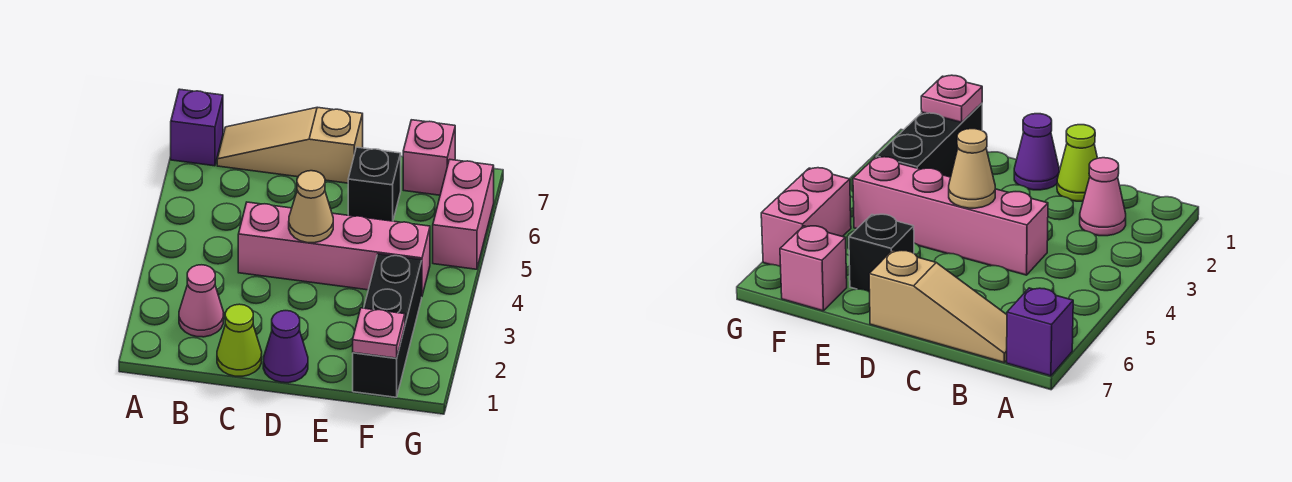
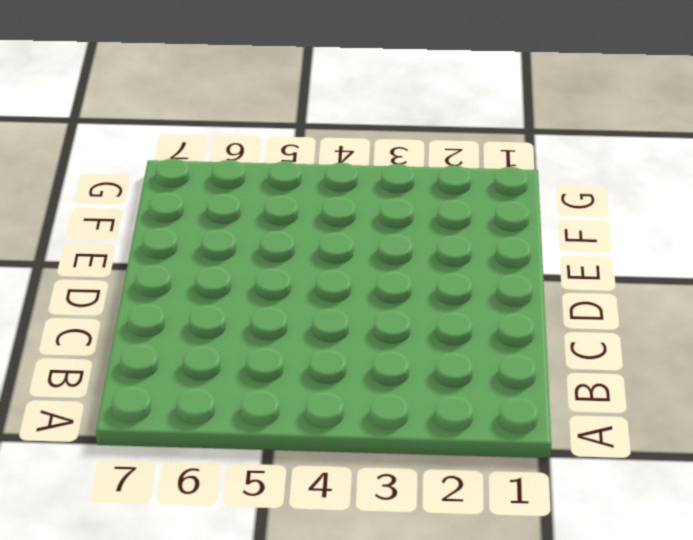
none -> purple brick A7 level 1
none -> pink cone B2 level 1
none -> tan slope B7:D7 level 1 top D

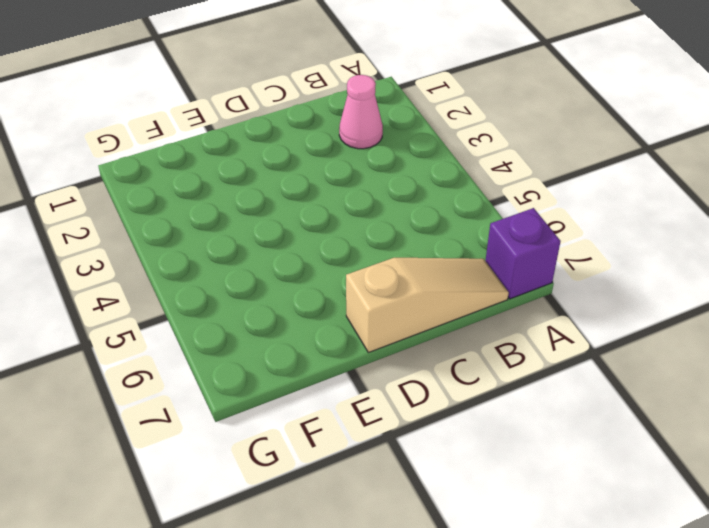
none -> lime cone C1 level 1
none -> pink brick C4:F4 level 1
none -> purple cone D1 level 1

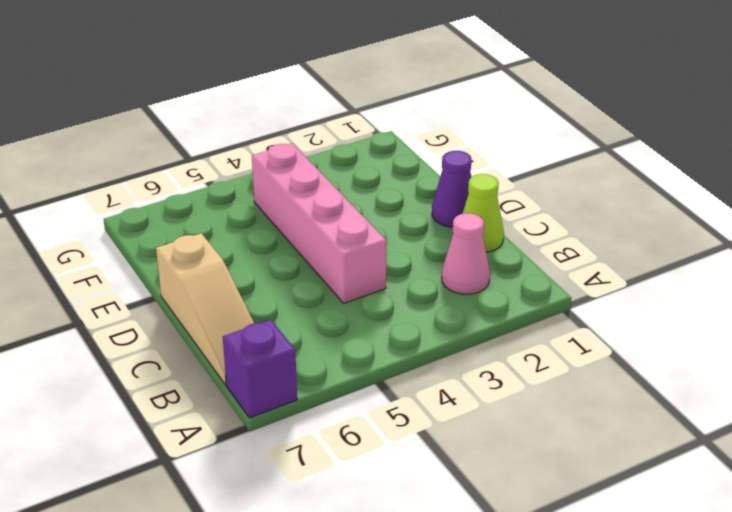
none -> black brick E6 level 1
none -> black brick F1:F3 level 1
none -> pink brick F7 level 1

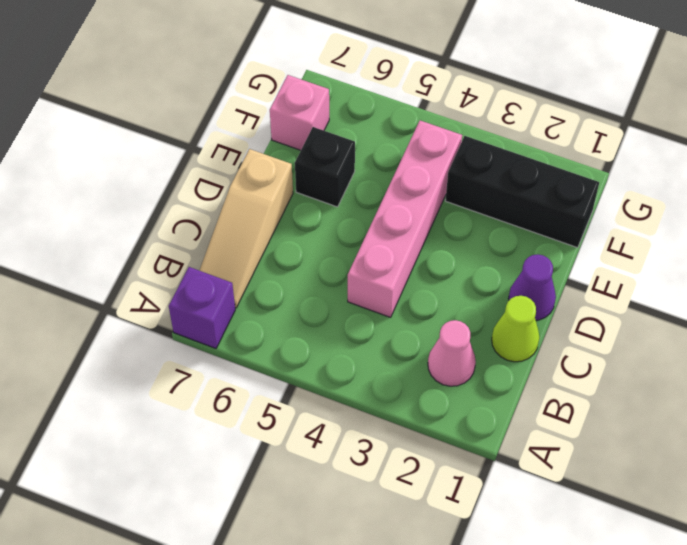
none -> pink brick G5:G6 level 1
none -> tan cone D4 level 2
none -> pink plate F1 level 2

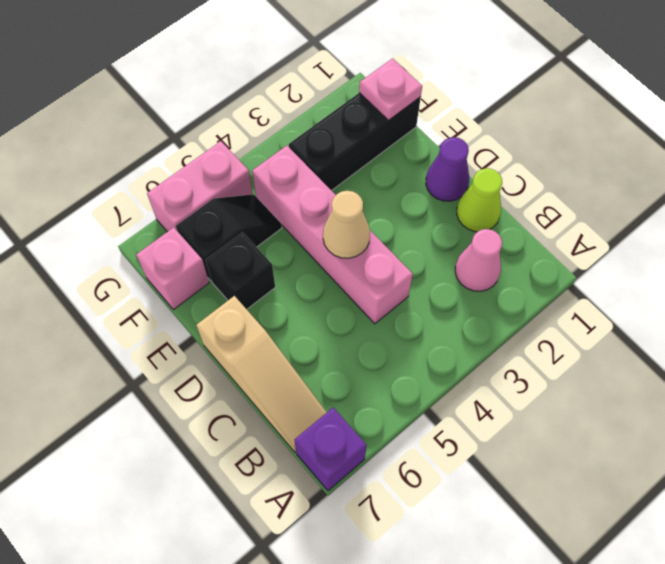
black slope F5:F6 level 1 top 6 -> none

